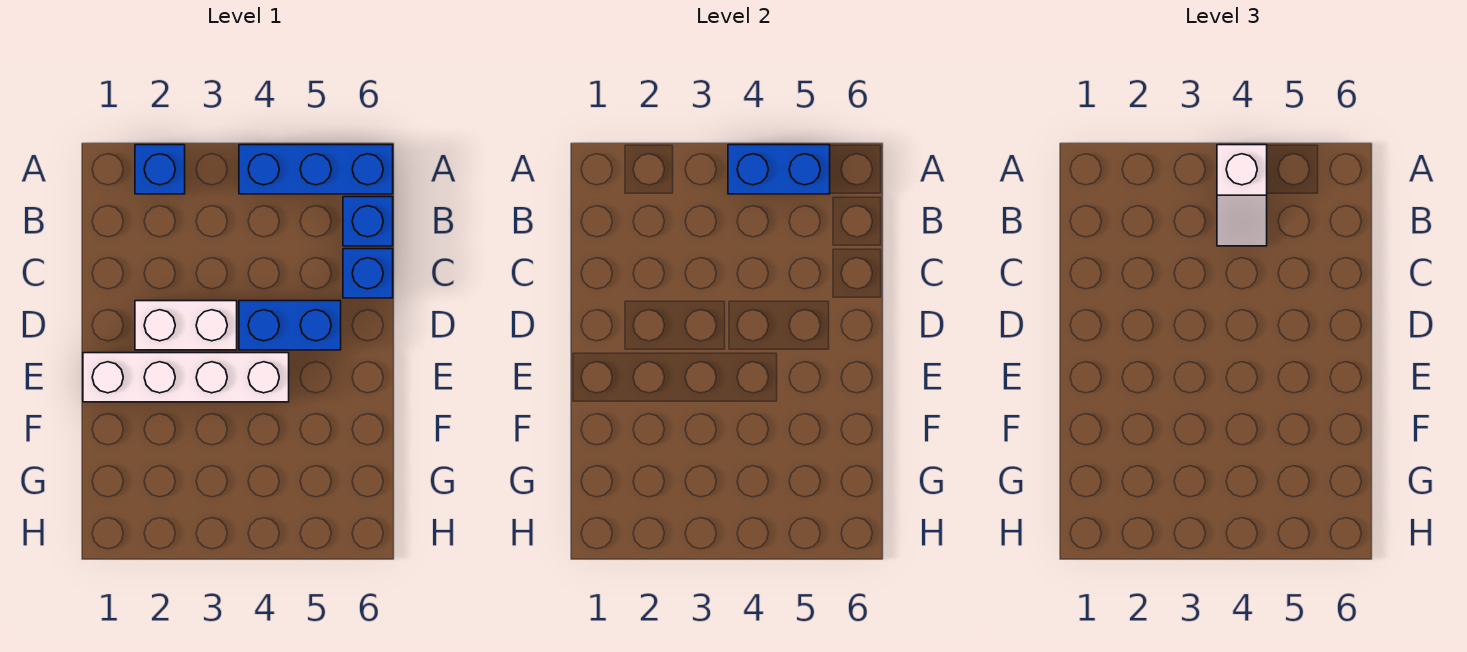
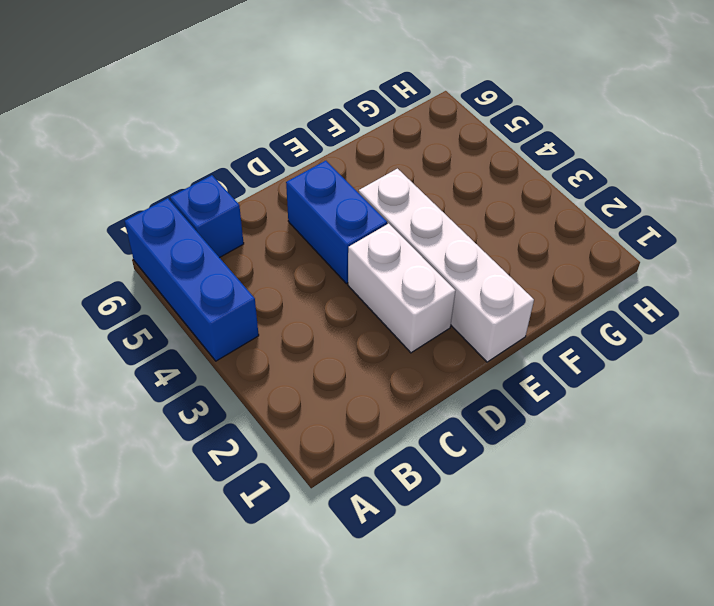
none -> blue brick A2 level 1
none -> blue brick C6 level 1

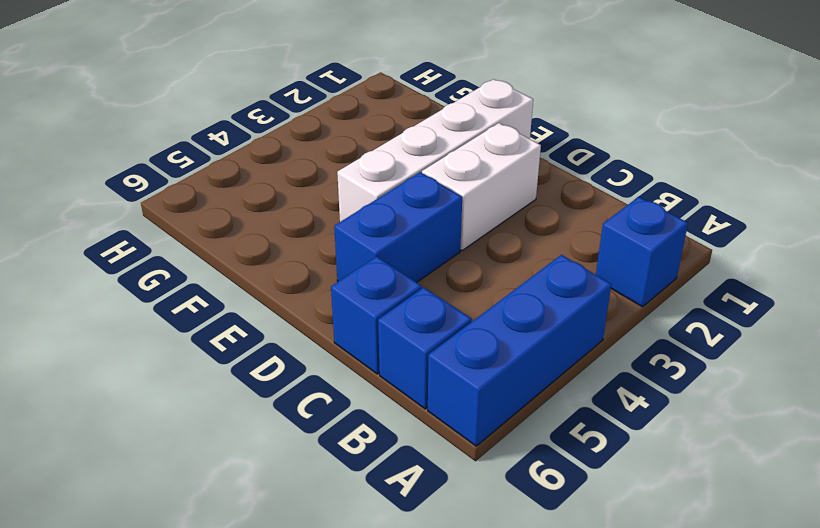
none -> blue brick A4:A5 level 2
none -> white slope A4:B4 level 3 top A

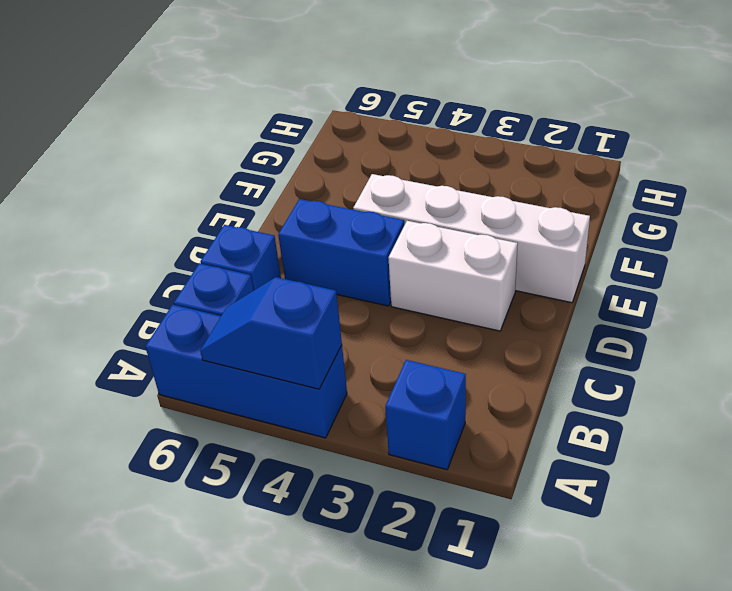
blue slope A4:A5 level 2 top 4 -> blue brick A4:A5 level 2
none -> white slope A4:B4 level 3 top A

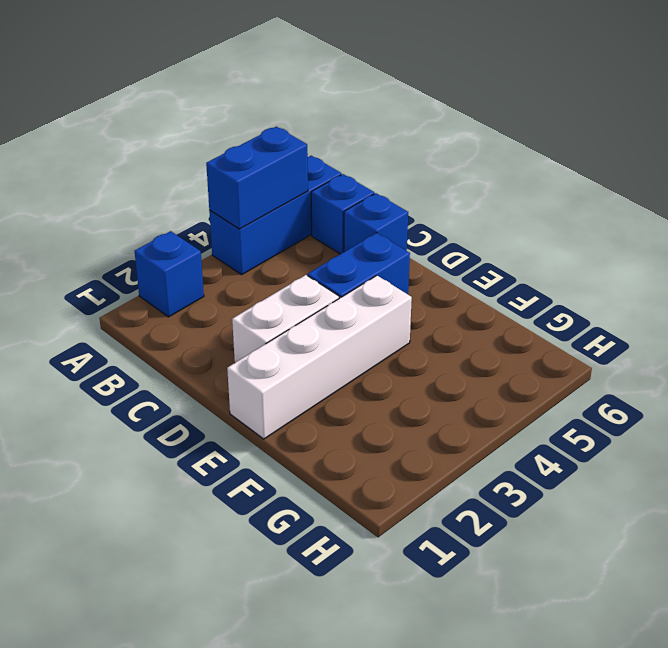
none -> white slope A4:B4 level 3 top A

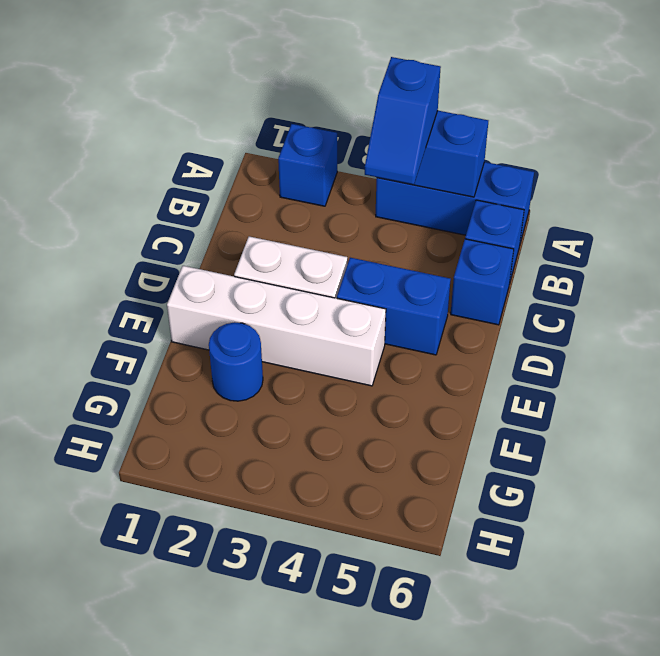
blue slope A4:B4 level 3 top A -> white slope A4:B4 level 3 top A
blue round brick F2 level 1 -> none

